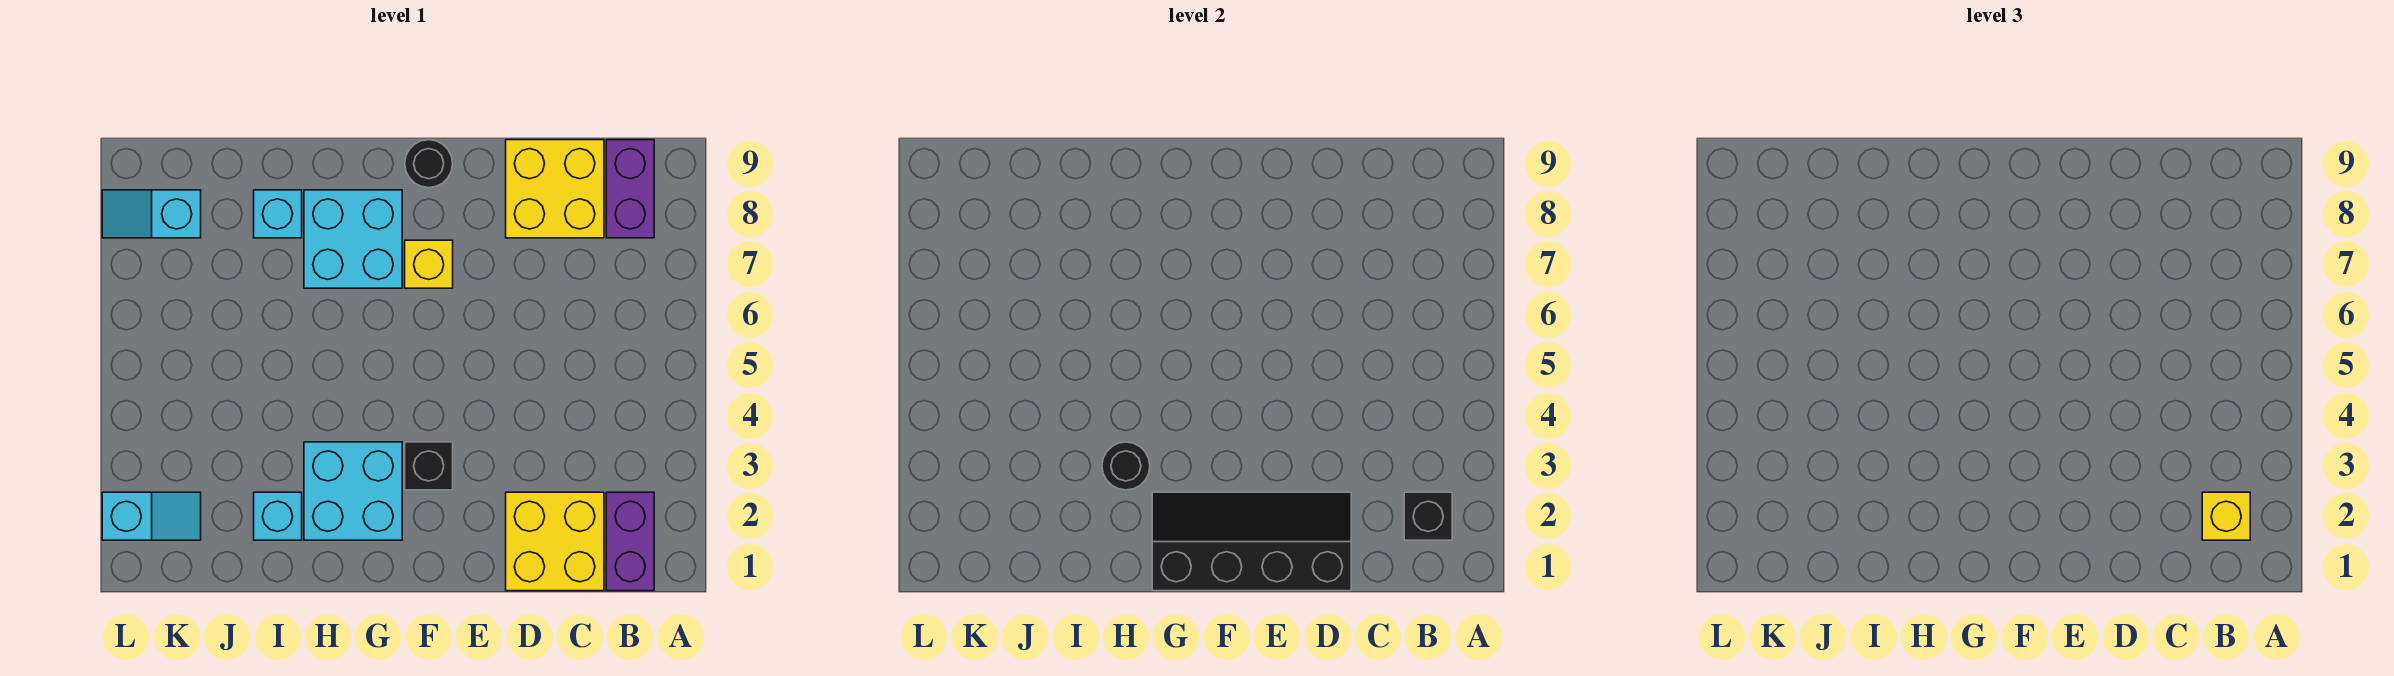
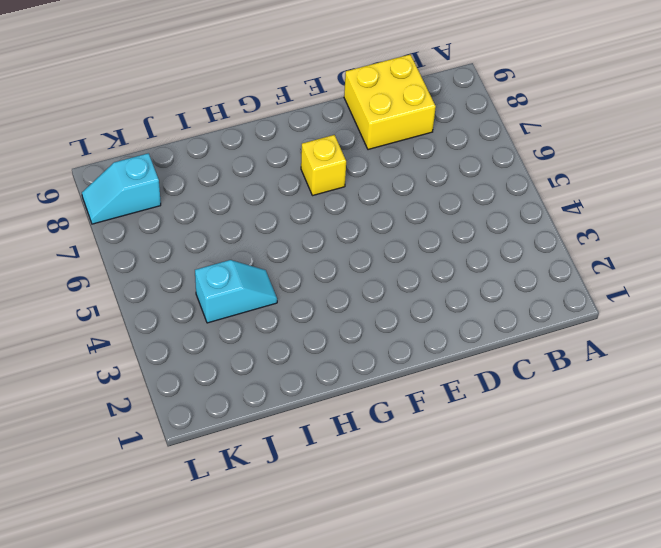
cyan slope I4:J4 level 1 top J -> cyan slope K2:L2 level 1 top L
none -> purple brick B1:B2 level 1
none -> purple brick B8:B9 level 1
none -> yellow brick C1:D2 level 1

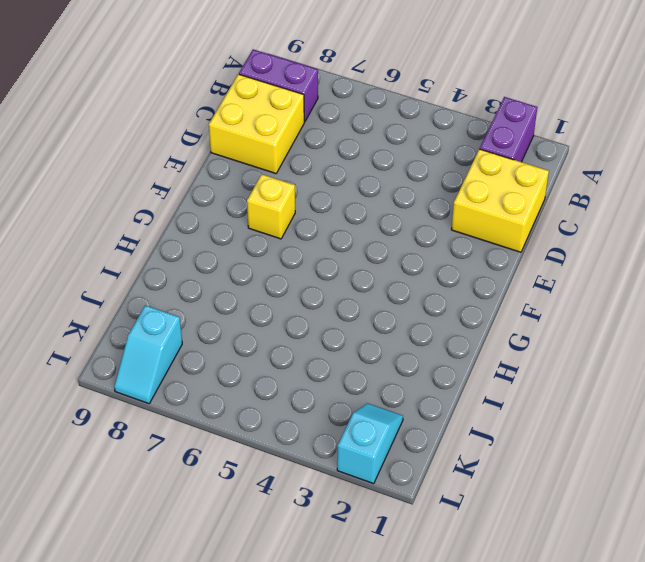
purple brick A2:B2 level 1 -> purple brick B1:B2 level 1
none -> black brick F3 level 1
none -> black round brick F9 level 1
none -> cyan brick G2:H3 level 1

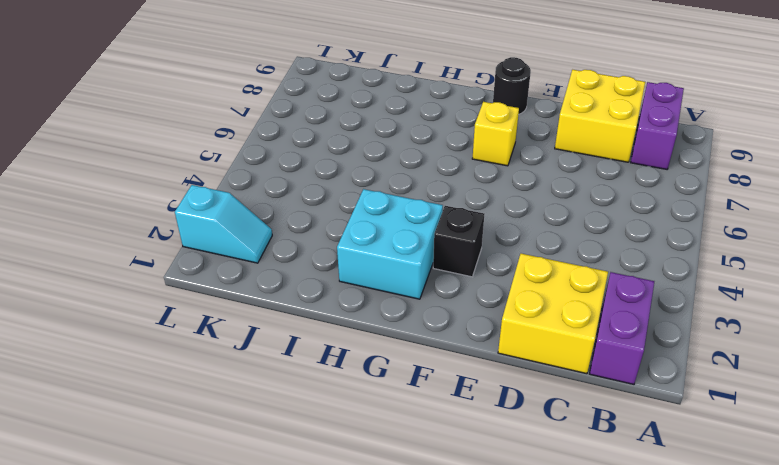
none -> cyan brick G7:H8 level 1
none -> cyan brick I2 level 1
none -> cyan brick I8 level 1

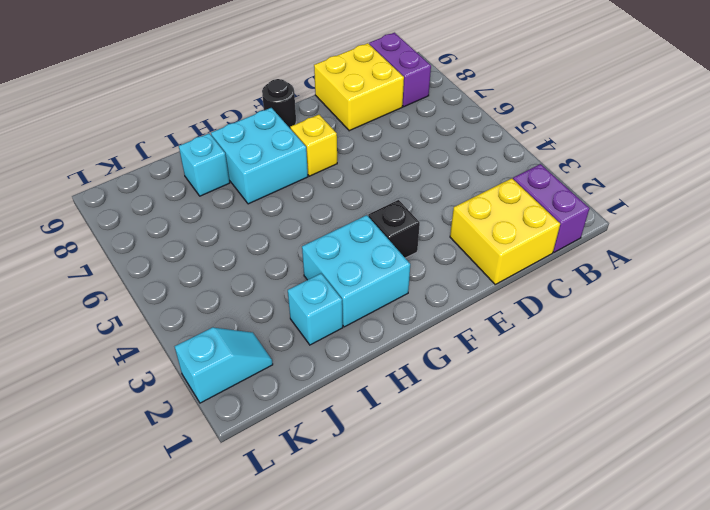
none -> cyan slope K8:L8 level 1 top K
none -> black brick B2 level 2
none -> black slope D1:G2 level 2 top 1

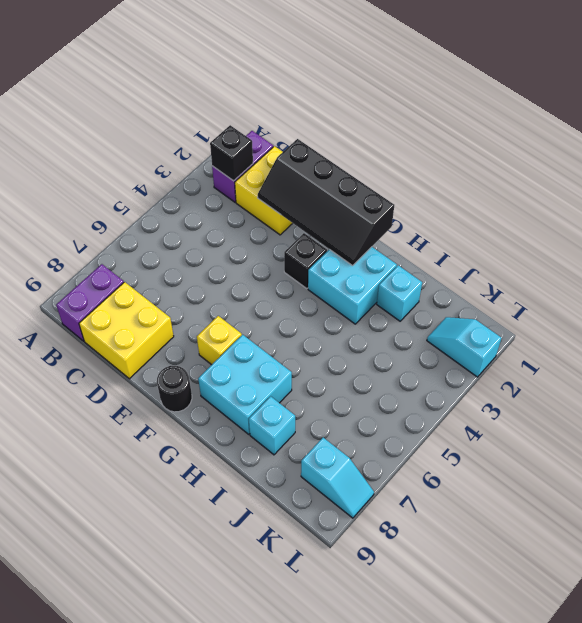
none -> black round brick H3 level 2
none -> yellow brick B2 level 3

